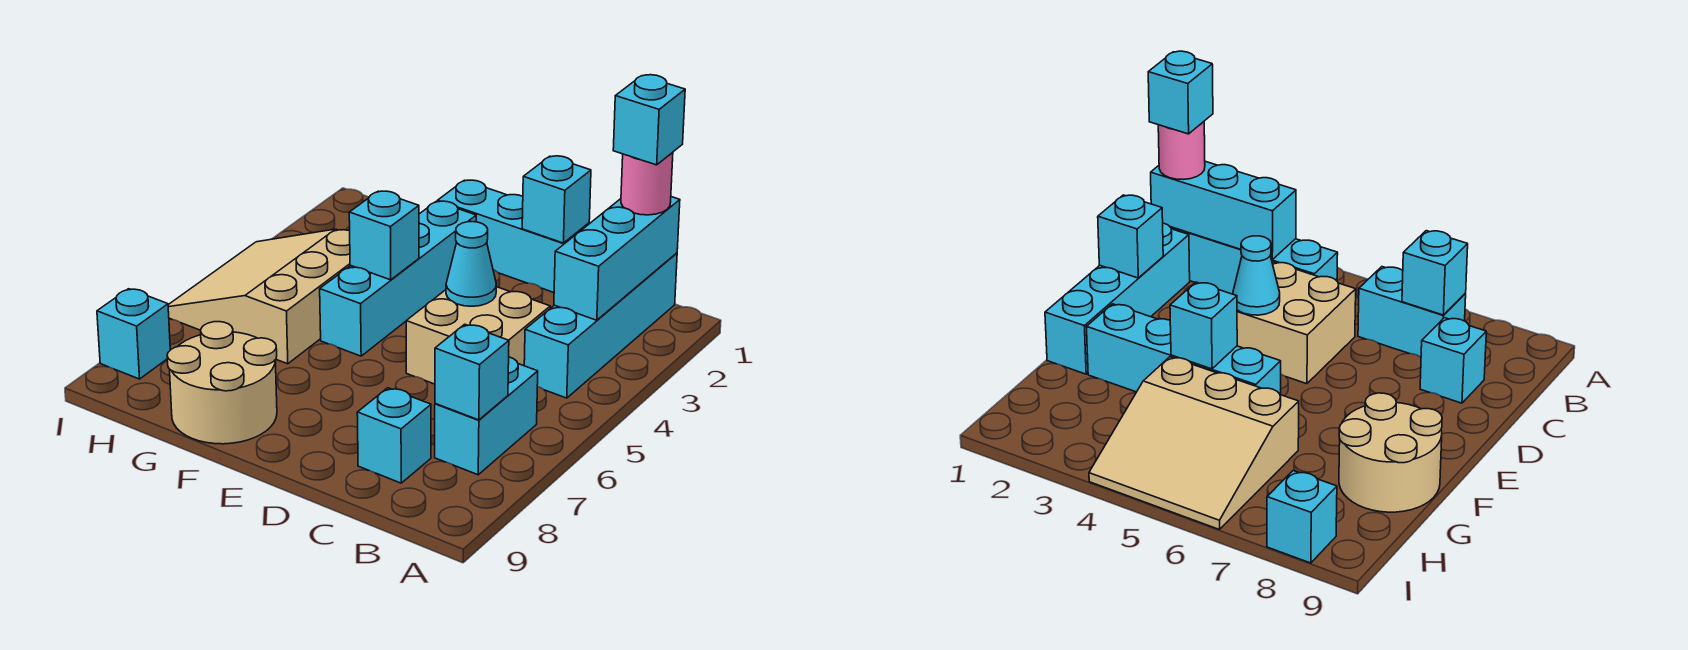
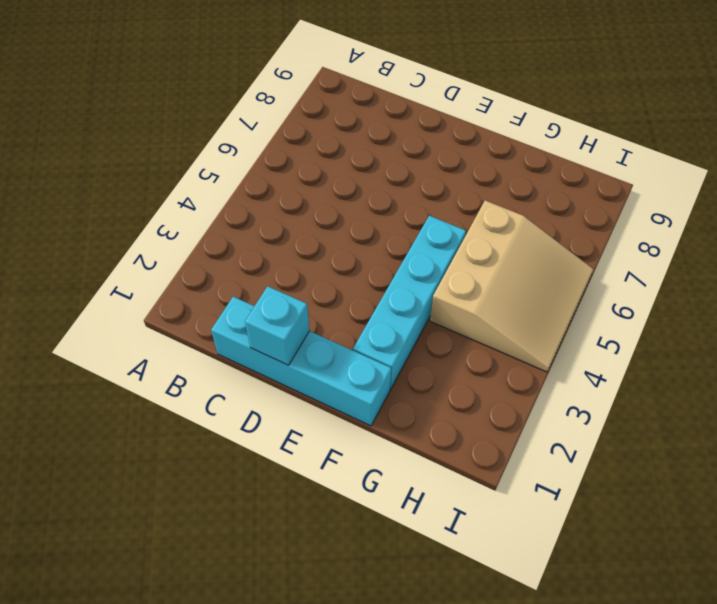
none -> cyan brick B1:B4 level 1
none -> cyan brick B6:B7 level 1
none -> tan brick C4:D5 level 1

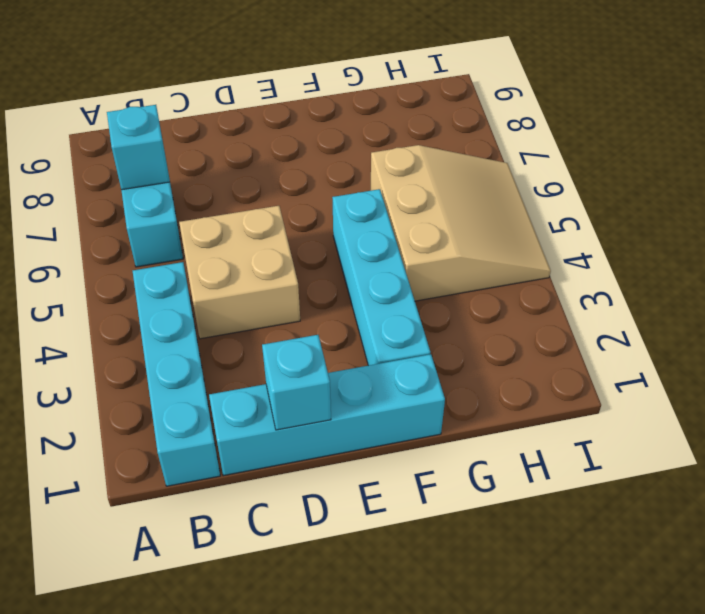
none -> cyan brick C8 level 1
none -> tan round brick F8:G9 level 1
none -> cyan brick I8 level 1

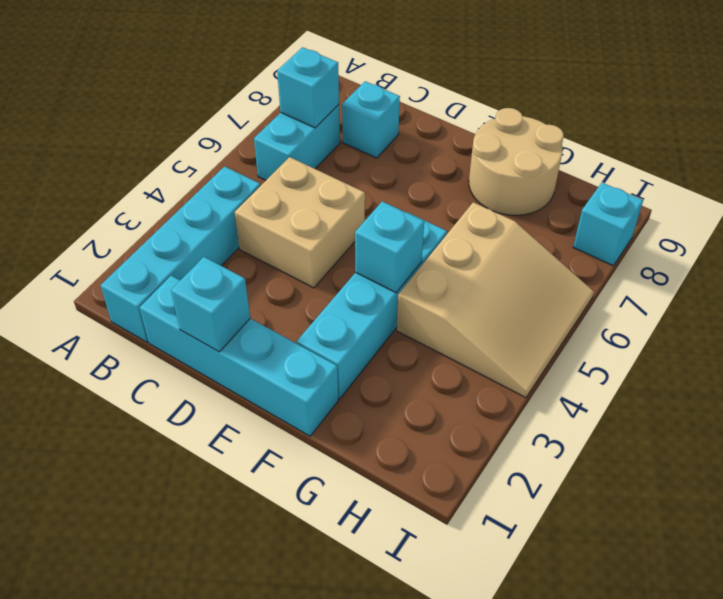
none -> cyan brick B1:B3 level 2
none -> cyan cone D4 level 2
none -> pink round brick B1 level 3

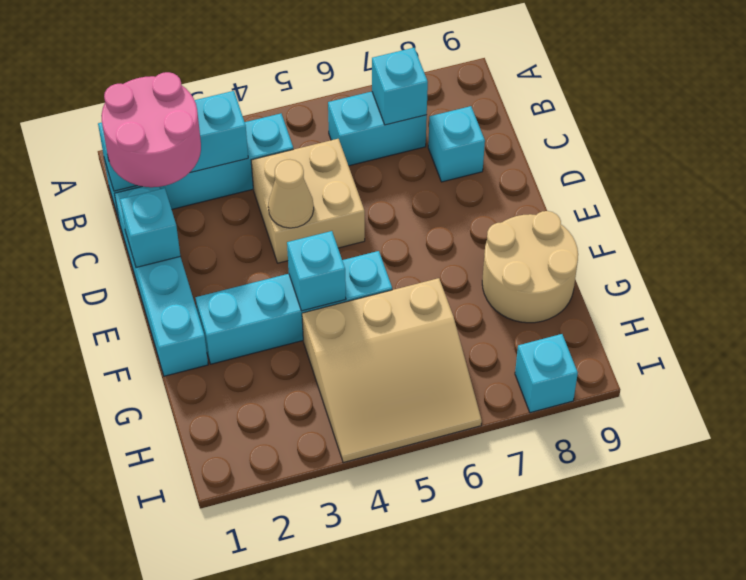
pink round brick B1:C2 level 3 -> pink round brick B1 level 3
tan cone D4 level 2 -> cyan cone D4 level 2
none -> cyan brick B1 level 4

